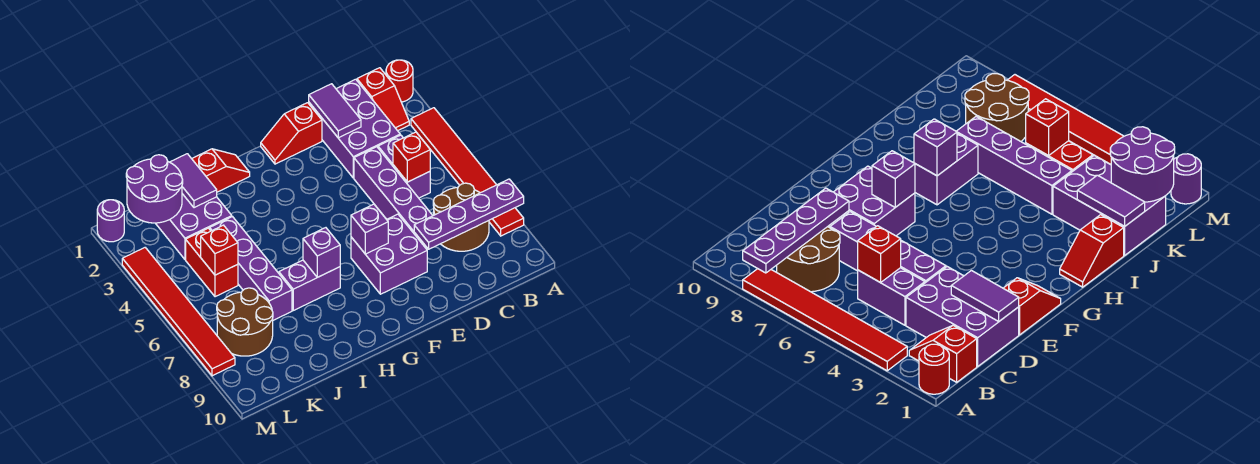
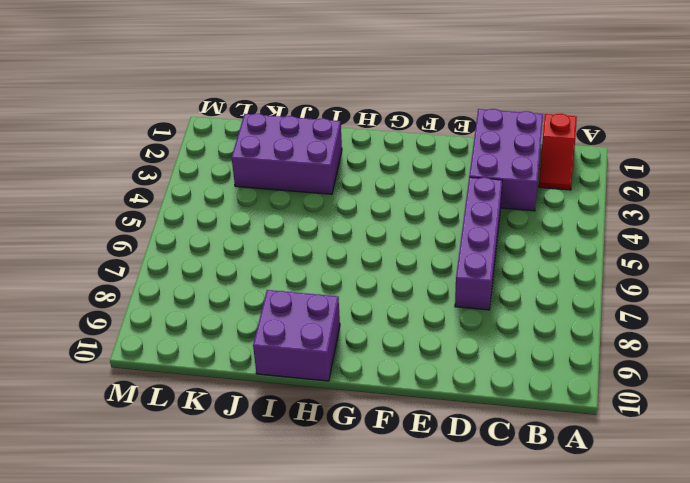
purple brick H9:I10 level 1 -> purple brick E7:F8 level 1
purple brick I2:K3 level 1 -> purple brick J1:K3 level 1
none -> red round brick A1 level 1
none -> red tile A3:A8 level 1
none -> brown round brick B7:C8 level 1

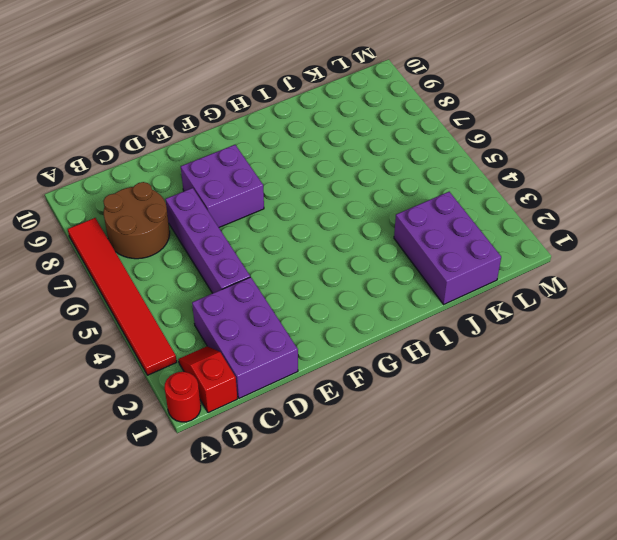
none -> purple brick C4:C5 level 1
none -> red slope E1:F1 level 1 top E
none -> red slope H1:I1 level 1 top I

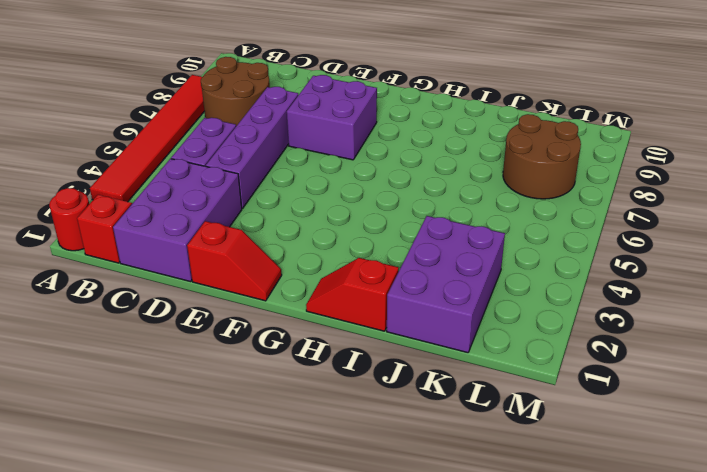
none -> purple brick H7:I7 level 1
none -> purple brick J4:J7 level 1
none -> red brick K4:K5 level 1

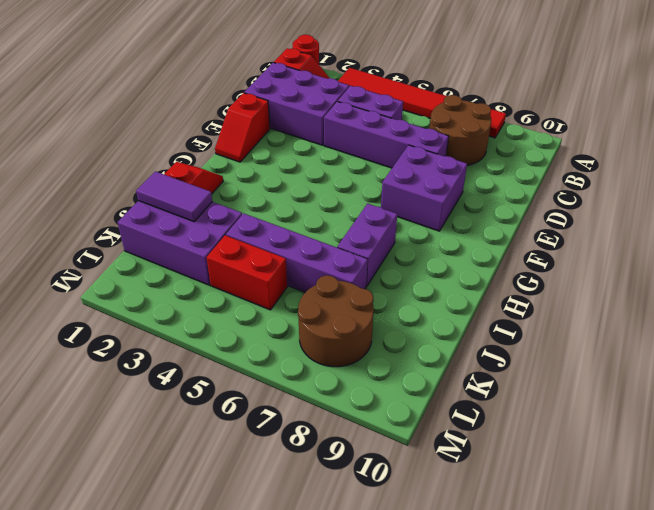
none -> purple round brick M1 level 1
none -> red tile M3:M8 level 1
none -> purple plate A8:D8 level 2

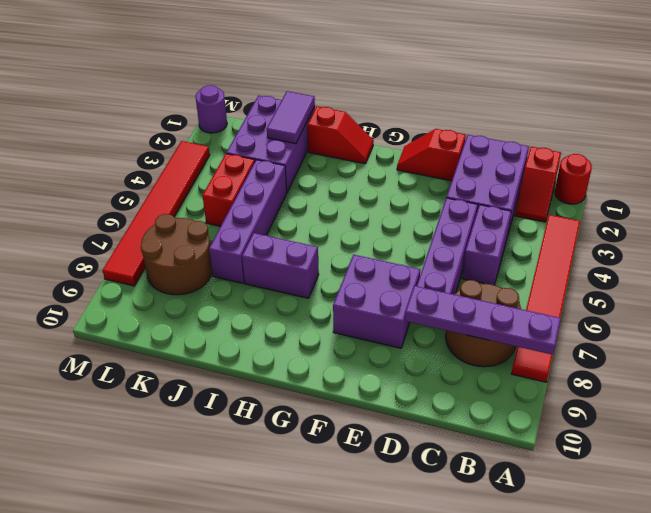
none -> red brick C5 level 2
none -> purple tile D1:D2 level 2
none -> purple brick F7 level 2

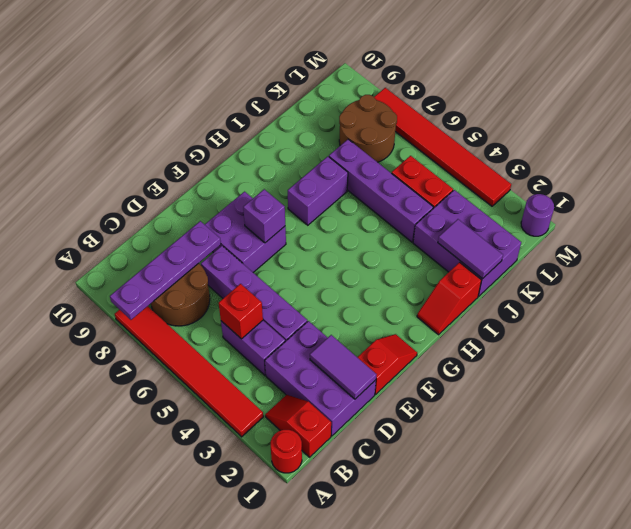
none -> purple brick H7 level 2
none -> purple round brick K1:L2 level 2
none -> red brick K5 level 2

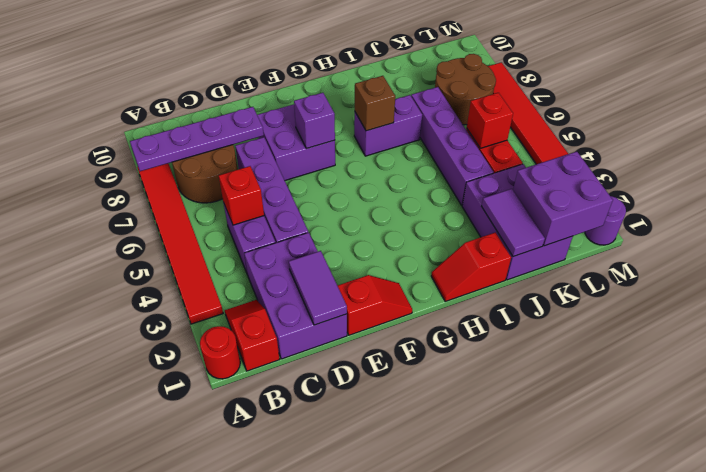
brown brick H7 level 2 -> purple brick H7 level 2
purple brick K1:L2 level 2 -> purple round brick K1:L2 level 2

